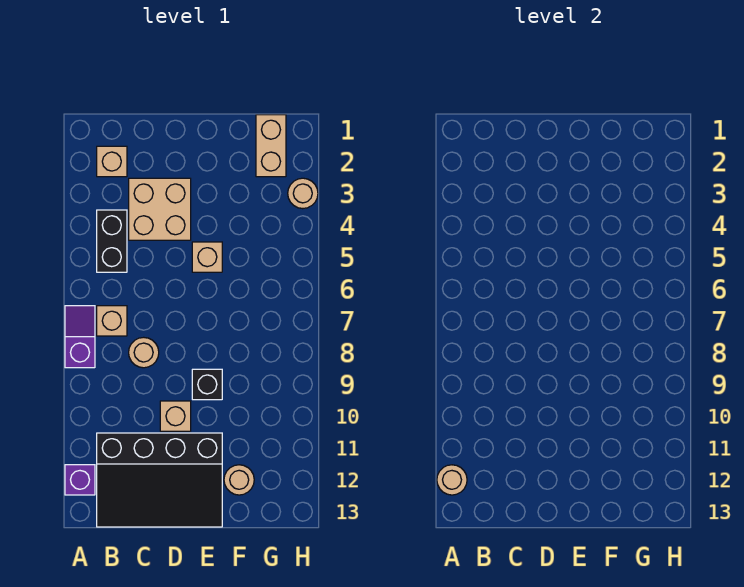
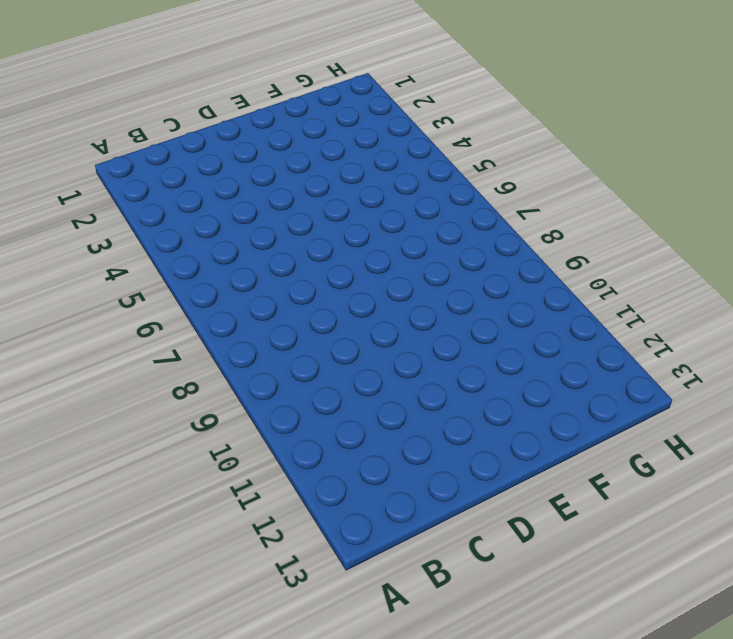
none -> purple slope A7:A8 level 1 top 8
none -> purple brick A12 level 1
none -> tan brick B2 level 1

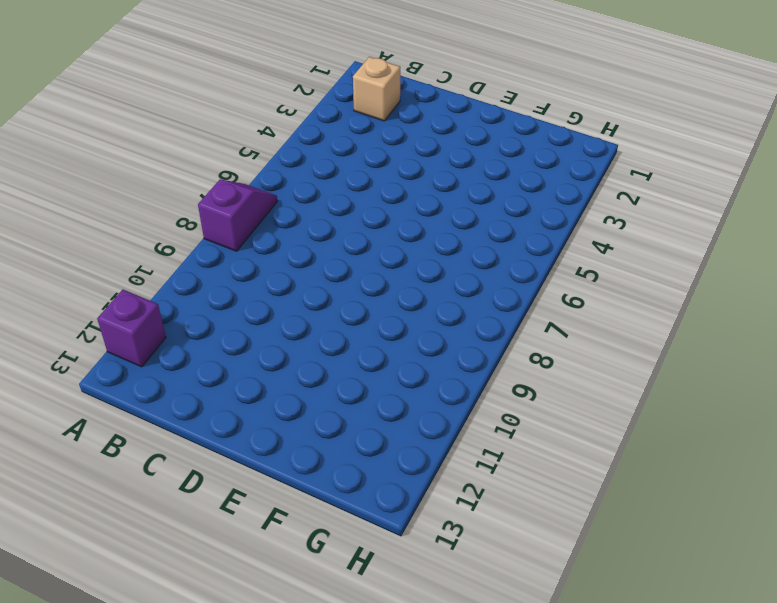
none -> black brick B4:B5 level 1
none -> tan brick B7 level 1
none -> black slope B11:E13 level 1 top 11

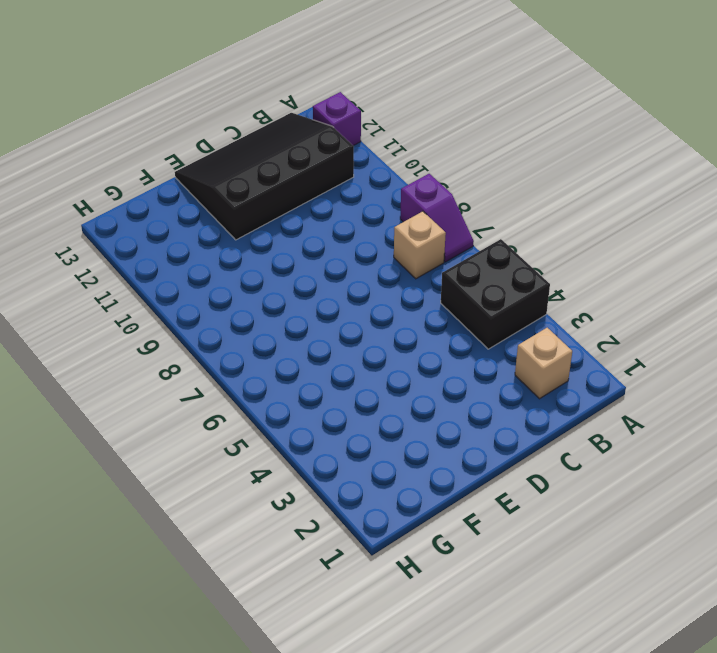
black brick A4:B5 level 1 -> black brick B4:B5 level 1
none -> tan brick C3:D4 level 1
none -> tan round brick C8 level 1
none -> tan brick D10 level 1

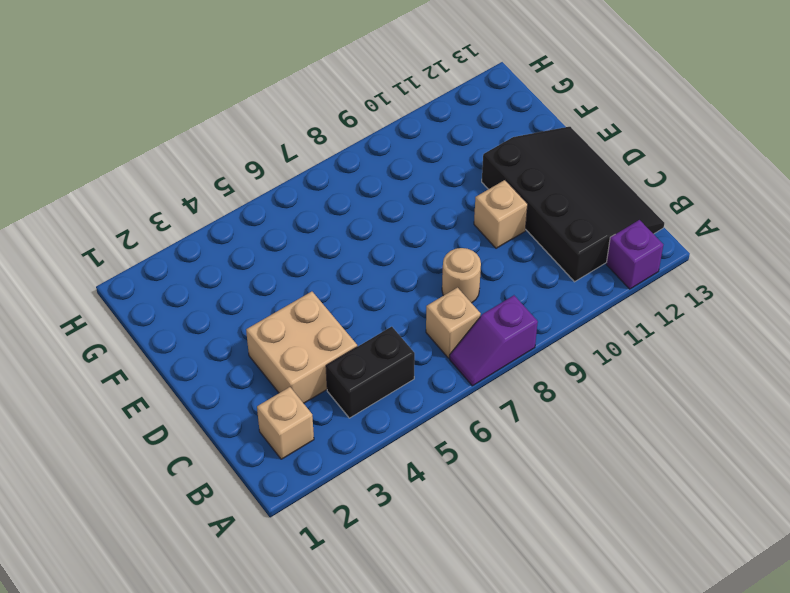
none -> tan brick E5 level 1
none -> black brick E9 level 1
none -> tan round brick F12 level 1

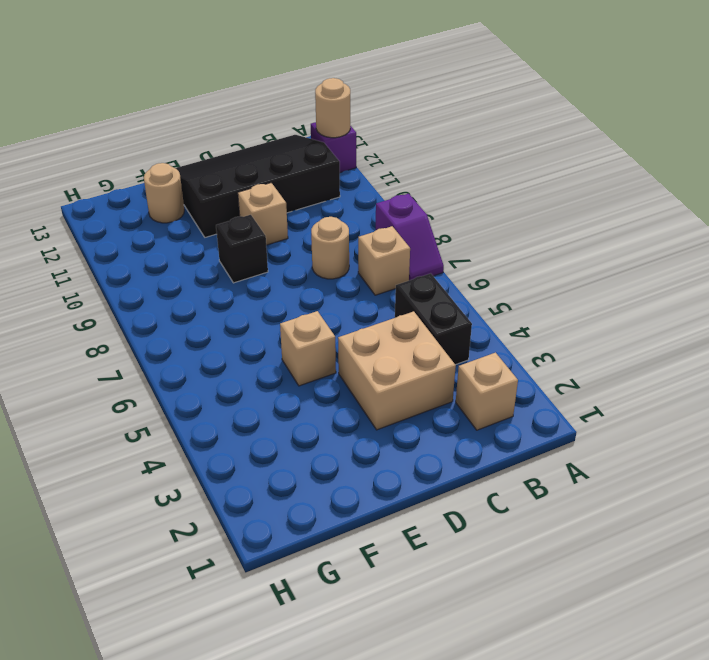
none -> tan brick G1:G2 level 1
none -> tan round brick H3 level 1

